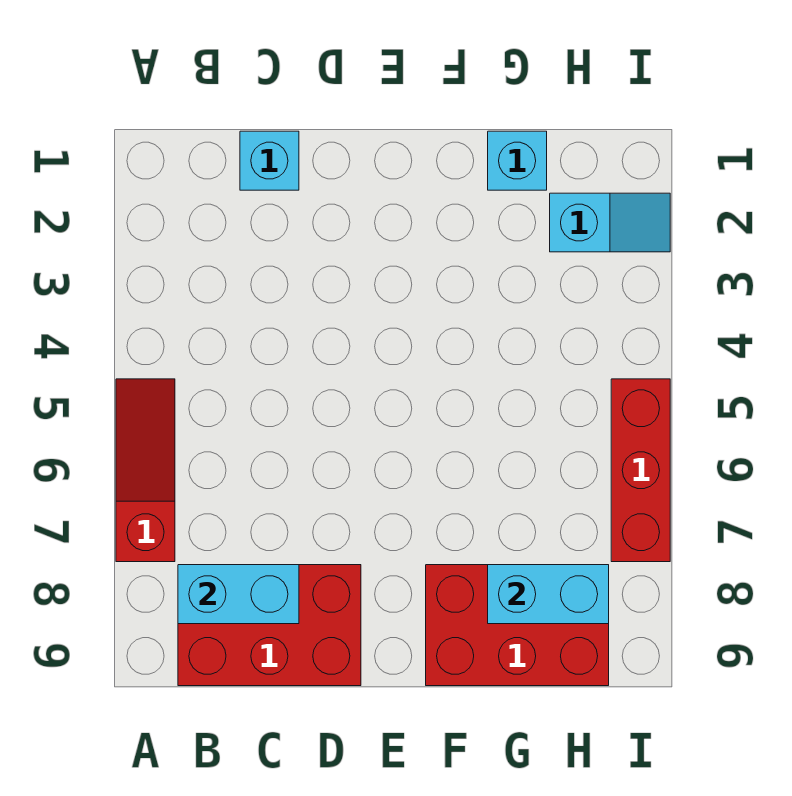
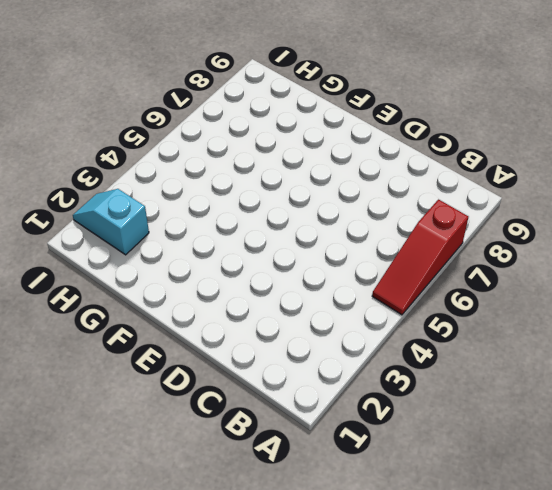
none -> red brick B8:D9 level 1
none -> cyan brick C1 level 1

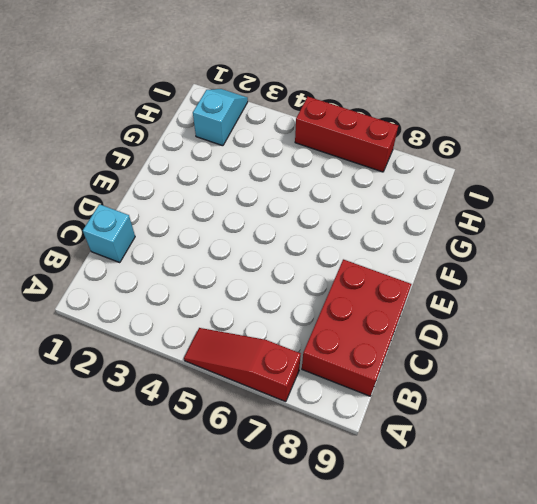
none -> red brick F8:H9 level 1
none -> cyan brick G1 level 1

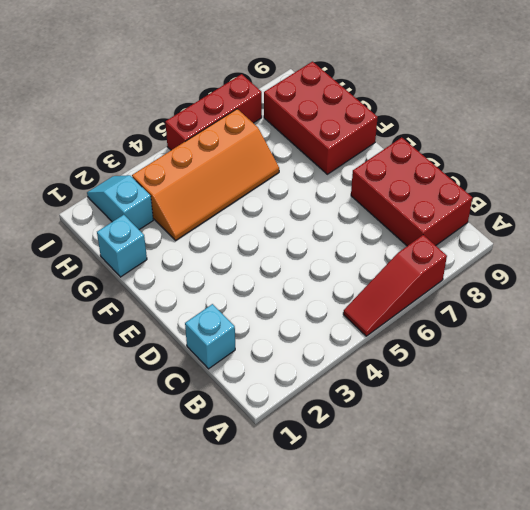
orange slope G3:H6 level 1 top H -> none
none -> cyan brick B8:C8 level 2
none -> cyan brick G8:H8 level 2

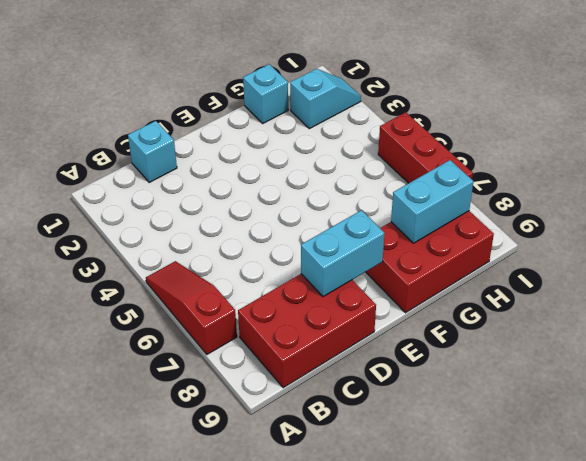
cyan brick D8:E8 level 2 -> cyan brick B8:C8 level 2

